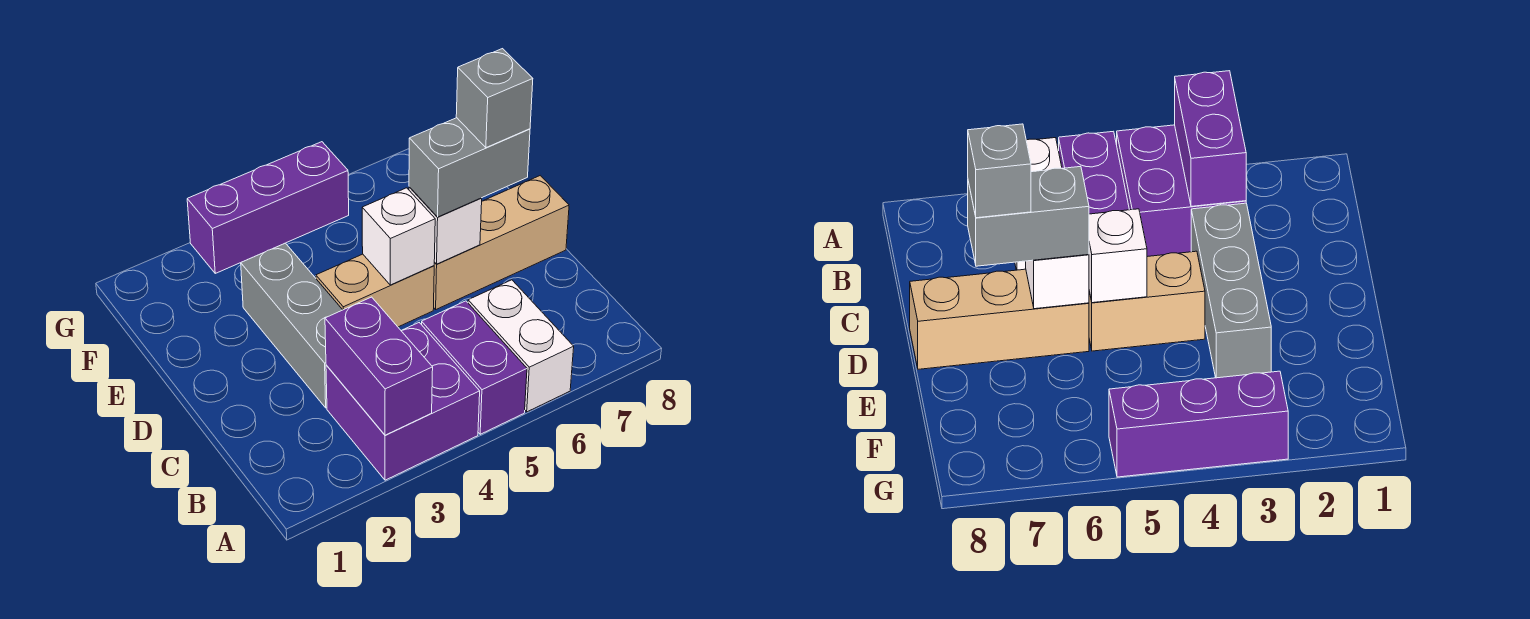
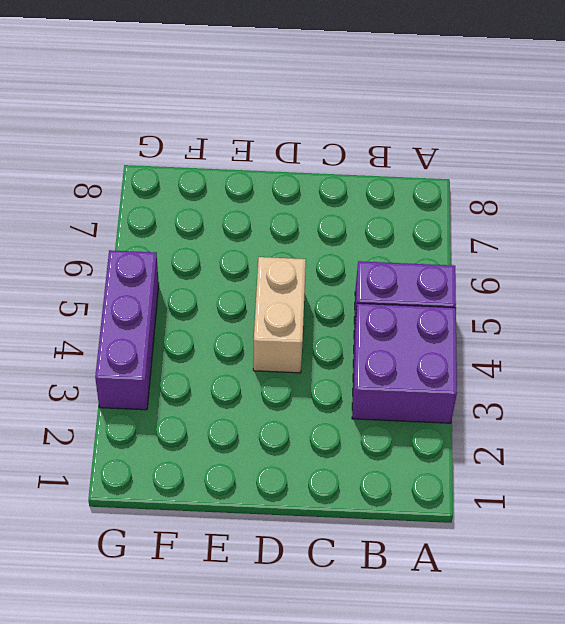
none -> white brick A6:B6 level 1
none -> grey brick C3:E3 level 1
none -> tan brick D6:D8 level 1

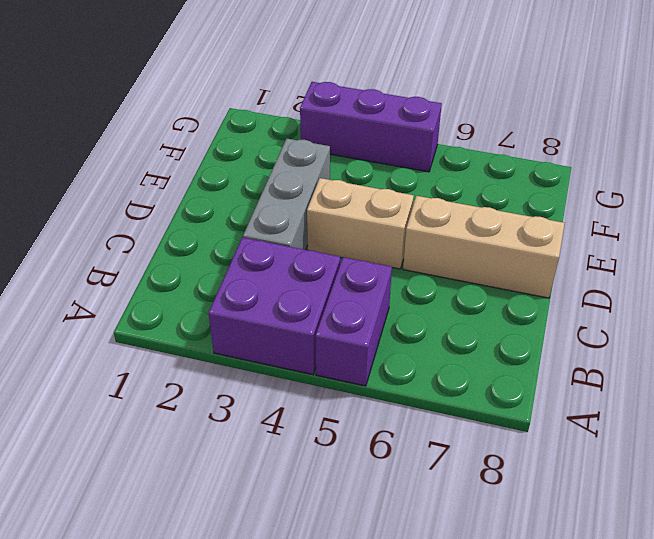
none -> white brick A6:B6 level 1
none -> purple brick A3:B3 level 2
none -> white brick D5 level 2

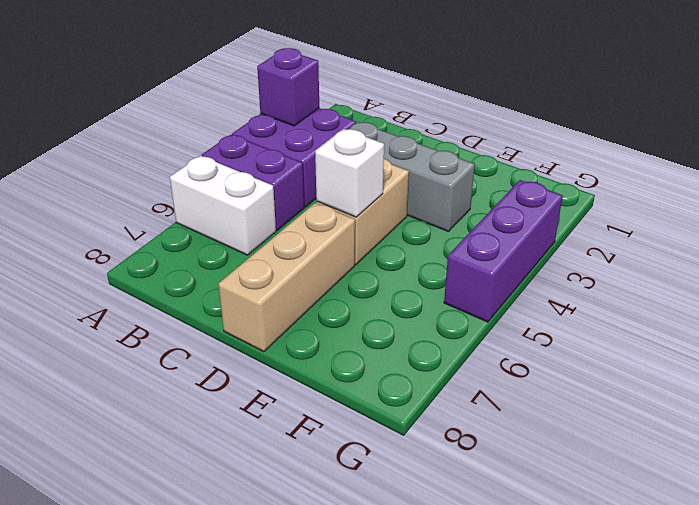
purple brick A3 level 2 -> purple brick A3:B3 level 2
none -> white brick D6 level 2
none -> grey brick D6:D7 level 3
none -> grey brick D7 level 4

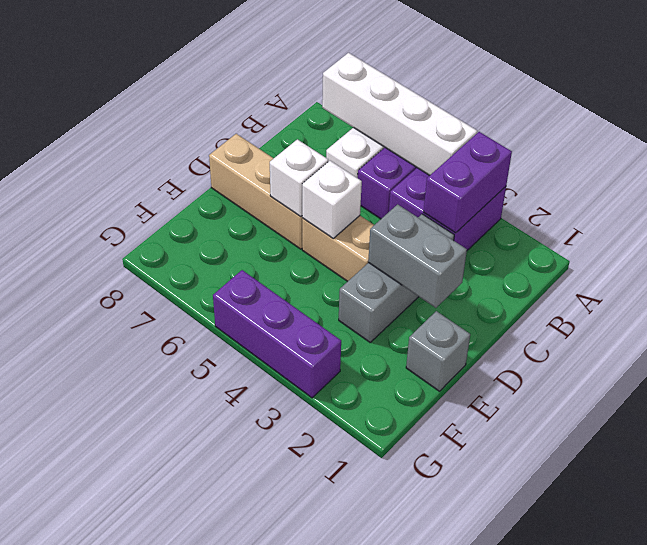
white brick A4:A7 level 2 -> none
grey brick D2:D3 level 2 -> grey brick D6:D7 level 3
grey brick E1 level 1 -> grey brick D7 level 4

